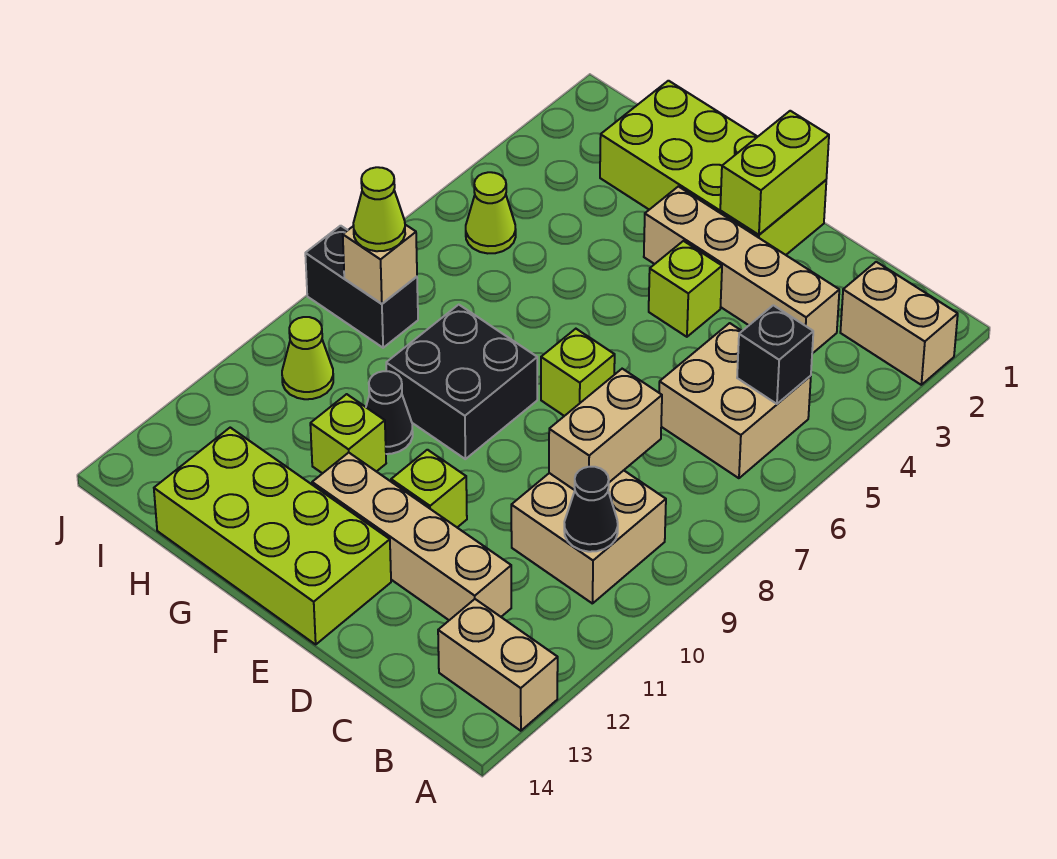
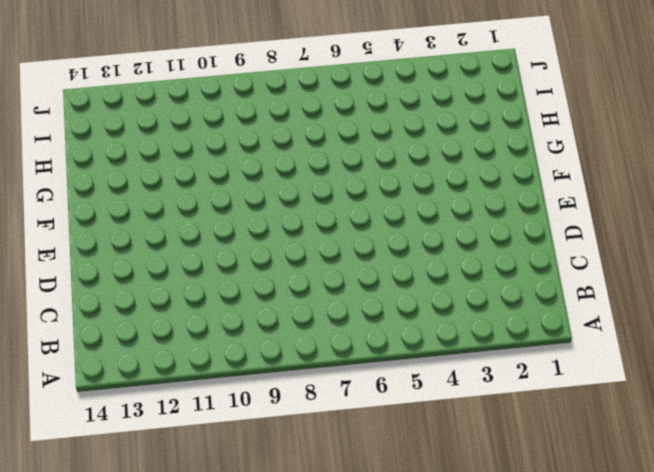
none -> tan brick A2:B2 level 1
none -> tan brick A13:B13 level 1
none -> tan brick B5:C6 level 1

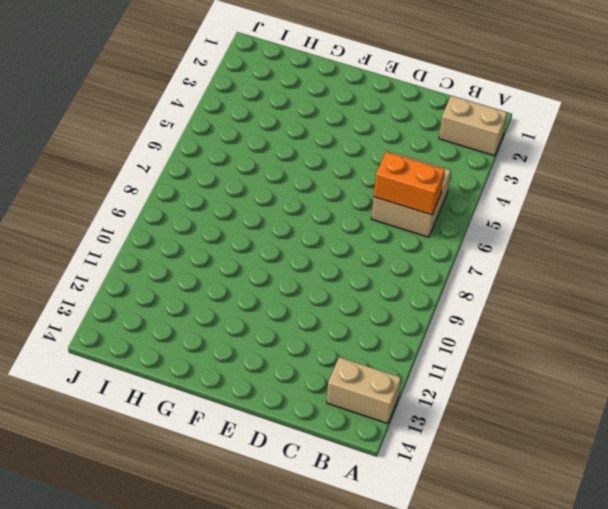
orange brick B6:C6 level 2 -> none
none -> tan brick B9:C10 level 1
none -> tan brick C3:F3 level 1
none -> tan brick C12:F12 level 1

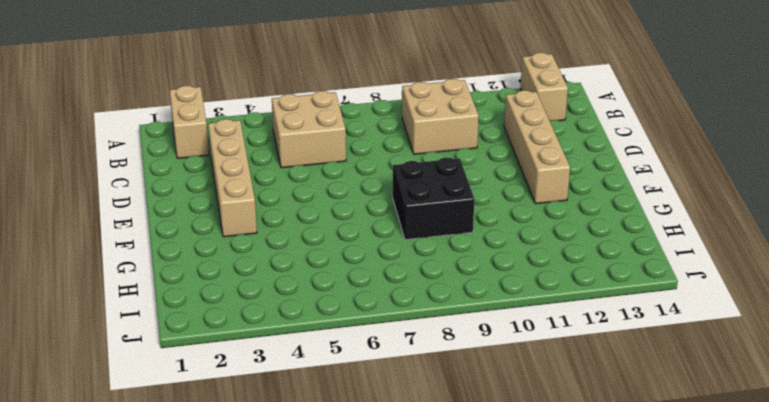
none -> lime brick E1:H2 level 1
none -> lime brick E4 level 1
none -> lime brick E7 level 1

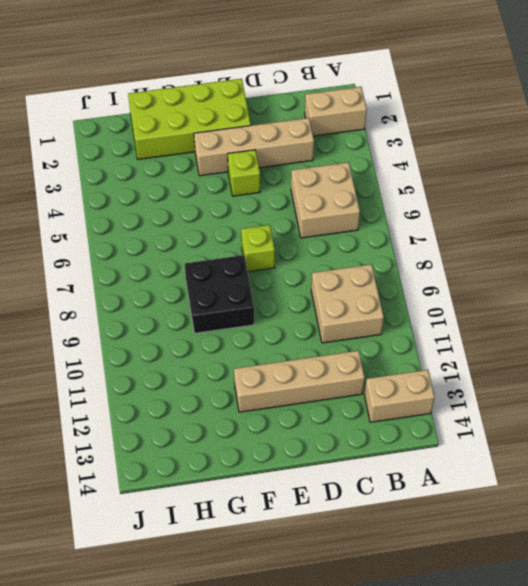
none -> lime brick E11 level 1
none -> lime brick E13:H14 level 1
none -> black cone G10 level 1

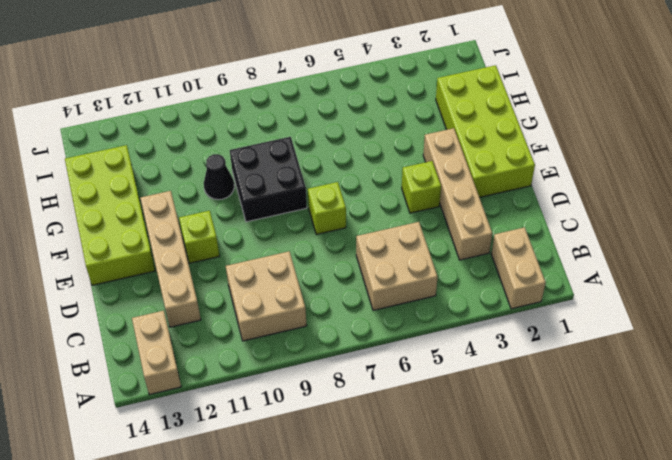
none -> lime brick G11 level 1
none -> lime cone I5 level 1
none -> black brick I8:J8 level 1

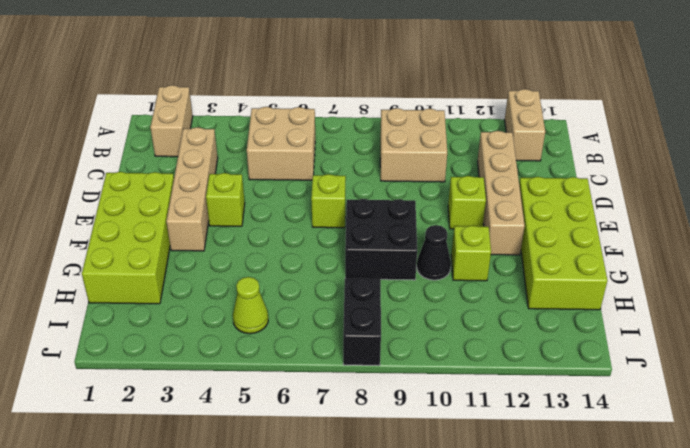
none -> lime cone I10 level 1
none -> black brick B5 level 2
none -> black cone B10 level 2

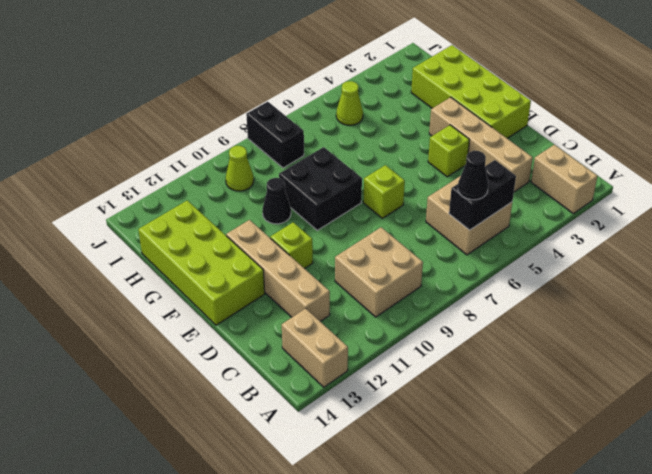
black brick B5:B6 level 2 -> black brick B5 level 2
black cone B6 level 3 -> black cone B10 level 2
none -> lime brick G11 level 1
none -> tan brick C8:C9 level 2
none -> lime brick E1:E2 level 2

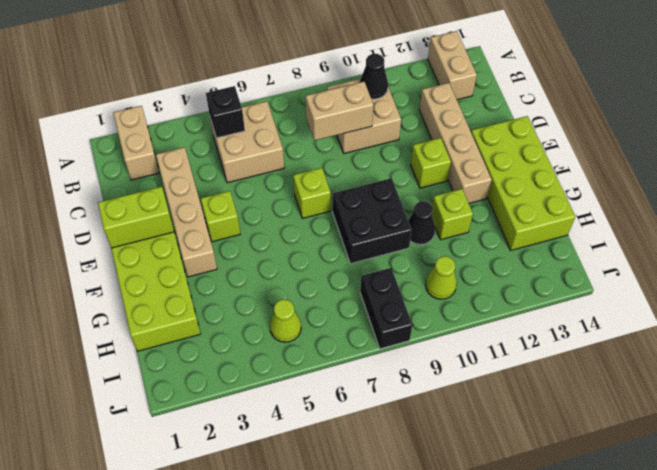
none -> tan brick I8 level 2
none -> lime cone I8 level 3

